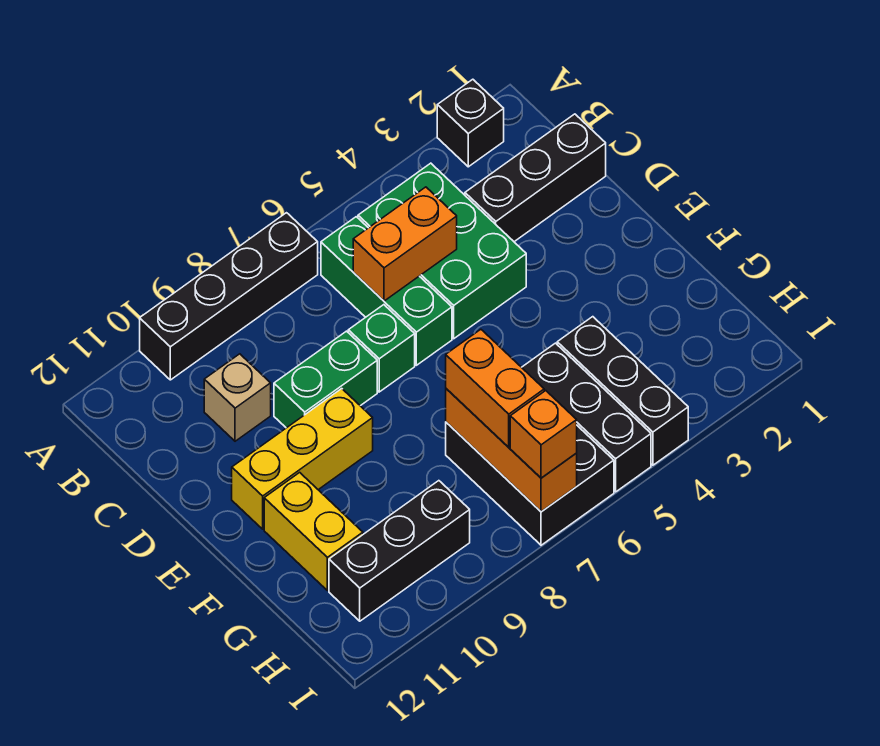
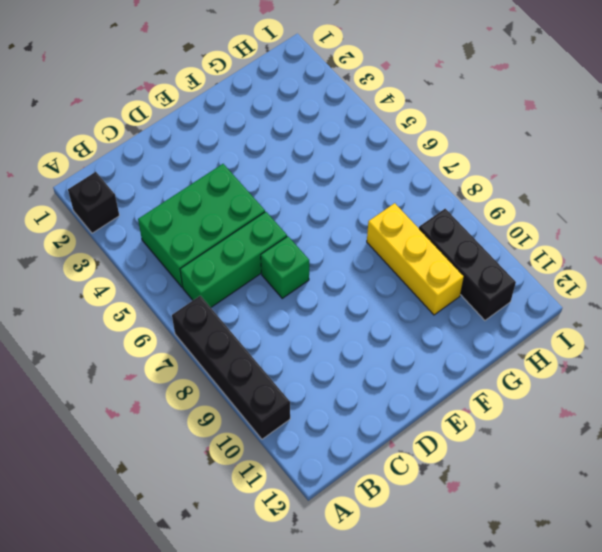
yellow brick G8:G10 level 1 -> yellow brick E9:E11 level 1
none -> black brick C1:C3 level 1
none -> tan brick C10 level 1
none -> green brick D8:D9 level 1

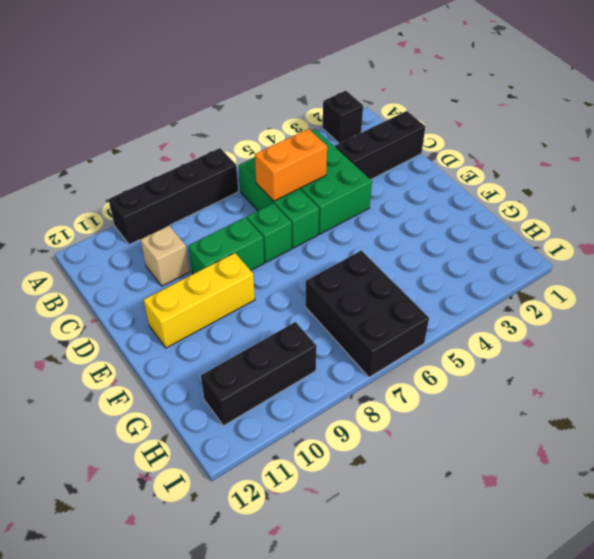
none -> yellow brick F11:G11 level 1
none -> black brick G4:I4 level 1
none -> black brick G5:I5 level 1

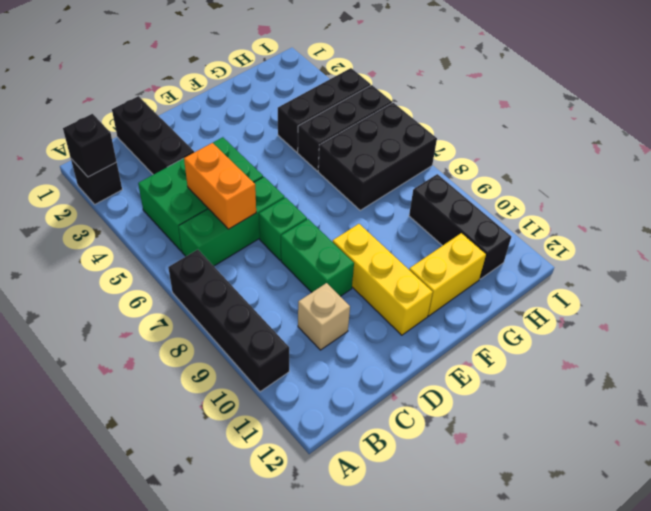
black brick A2 level 2 -> none
none -> orange brick G7:I7 level 2
none -> orange brick G7:H7 level 3
none -> orange brick I7 level 3

